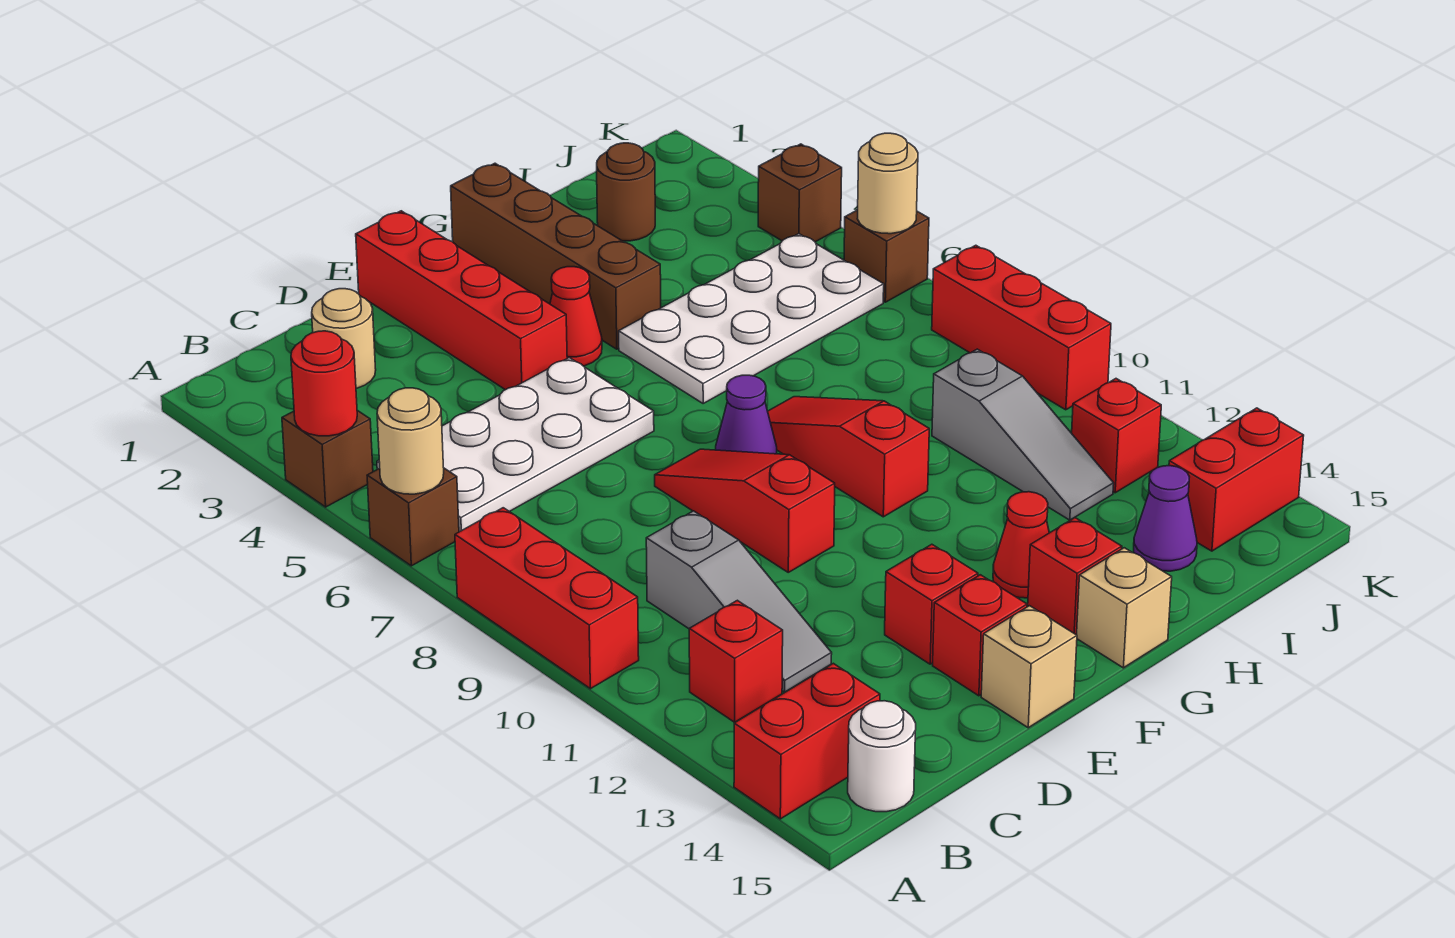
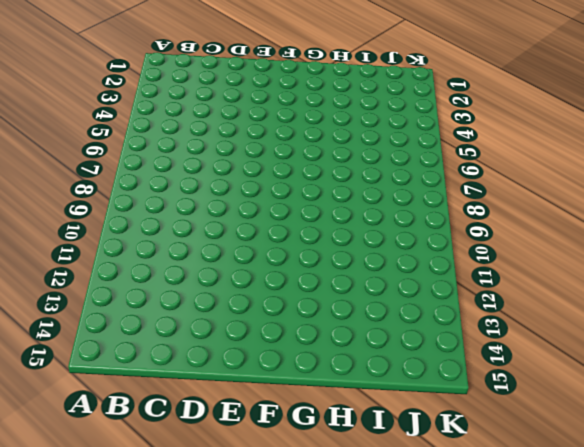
none -> brown brick A4 level 1
none -> brown brick A6 level 1
none -> red brick A8:A10 level 1
none -> red brick A14:B14 level 1

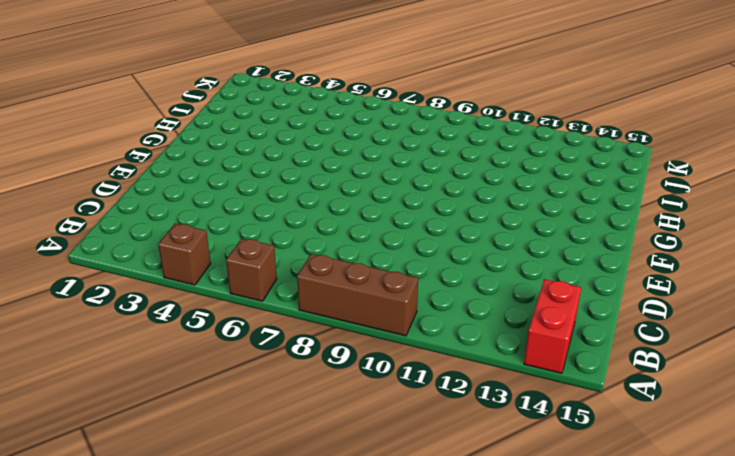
brown brick A8:A10 level 1 -> red brick A8:A10 level 1
none -> white plate B5:E6 level 1
none -> red brick B12 level 1
none -> white round brick B15 level 1
none -> tan round brick C2 level 1

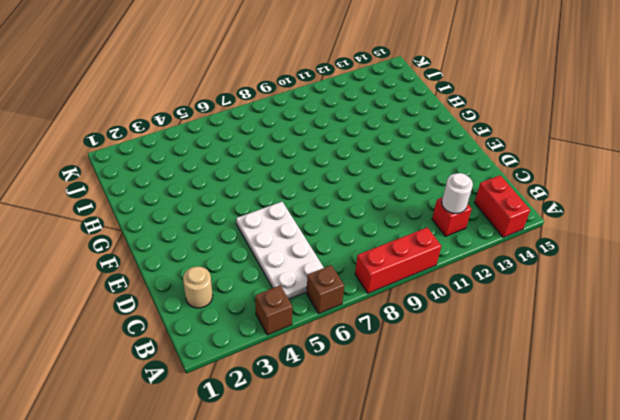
white round brick B12 level 2 -> white round brick B15 level 1
none -> grey slope C10:C12 level 1 top 10
none -> red brick E1:E4 level 1
none -> red slope E8:E10 level 1 top 10
none -> red brick E13 level 1

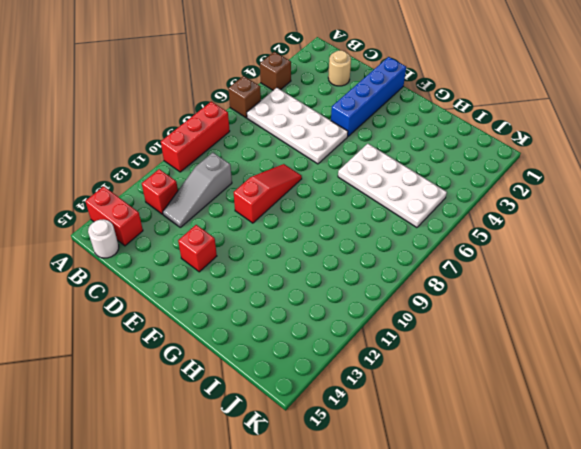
blue brick E1:E4 level 1 -> red brick E1:E4 level 1
none -> red brick E14 level 1
none -> tan brick E15 level 1
none -> red cone F4 level 1
none -> purple cone F8 level 1

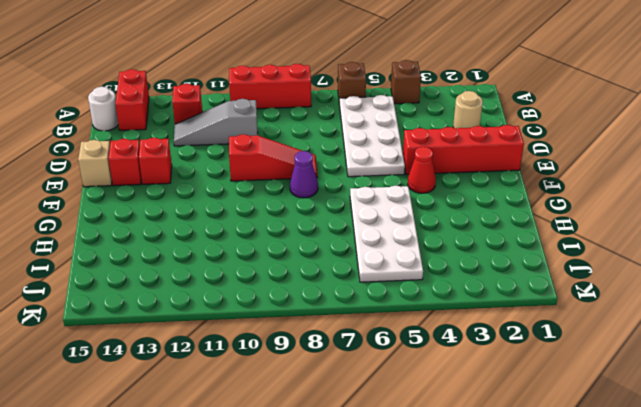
none -> brown brick G1:G4 level 1
none -> red slope G8:G10 level 1 top 10
none -> red cone G13 level 1
none -> red brick G14 level 1

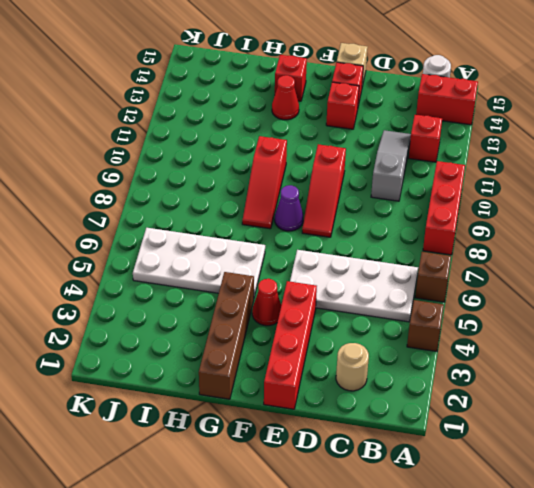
none -> tan brick G15 level 1
none -> brown round brick I2 level 1
none -> grey slope I10:I12 level 1 top 10
none -> purple cone I14 level 1

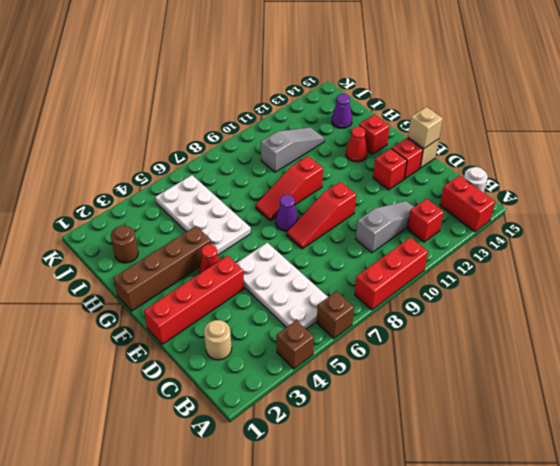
tan brick E15 level 2 -> tan brick G15 level 1
none -> red brick J12 level 1
none -> red brick J14:K14 level 1
none -> brown brick K4 level 1
none -> brown brick K6 level 1

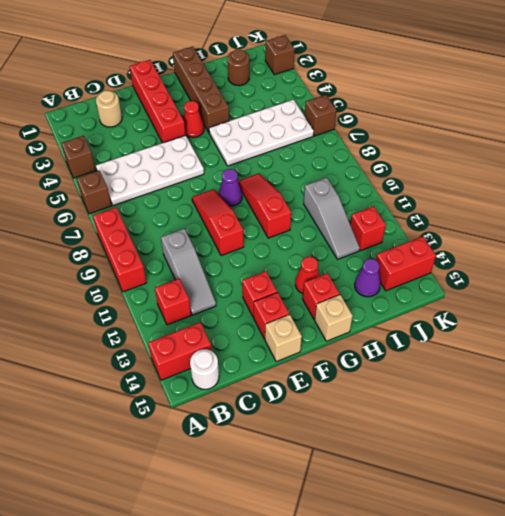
brown brick K2 level 1 -> brown brick K4 level 1
none -> red brick K8:K10 level 1
none -> red round brick A4 level 2
none -> tan round brick A6 level 2
none -> tan round brick K6 level 2

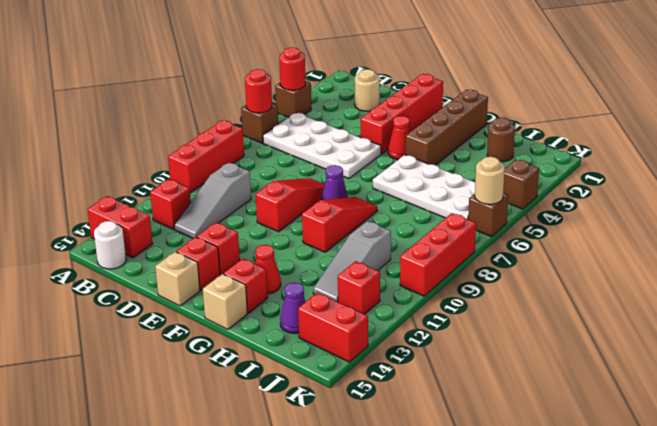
red round brick A6 level 2 -> tan round brick A6 level 2

